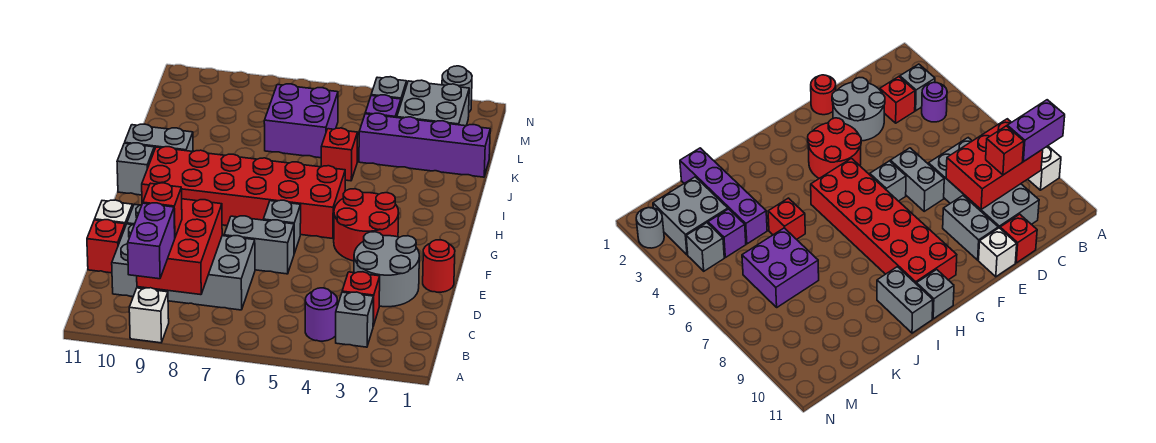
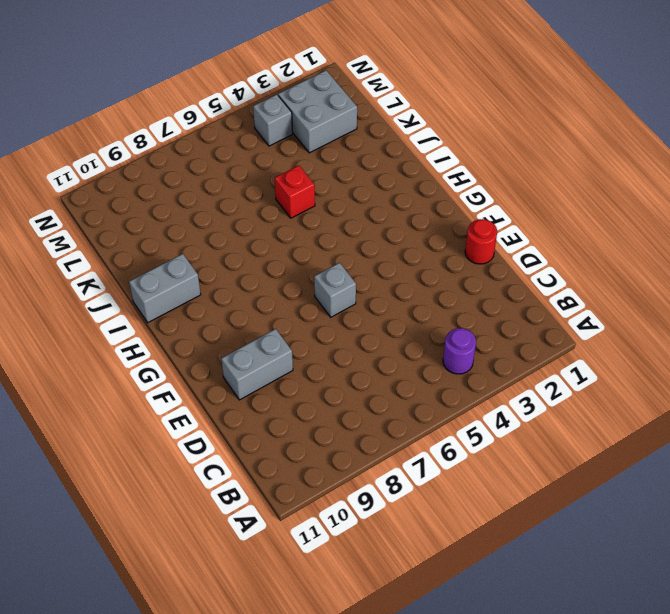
none -> white brick A9 level 1
none -> grey brick B3 level 1
none -> red brick C3 level 1

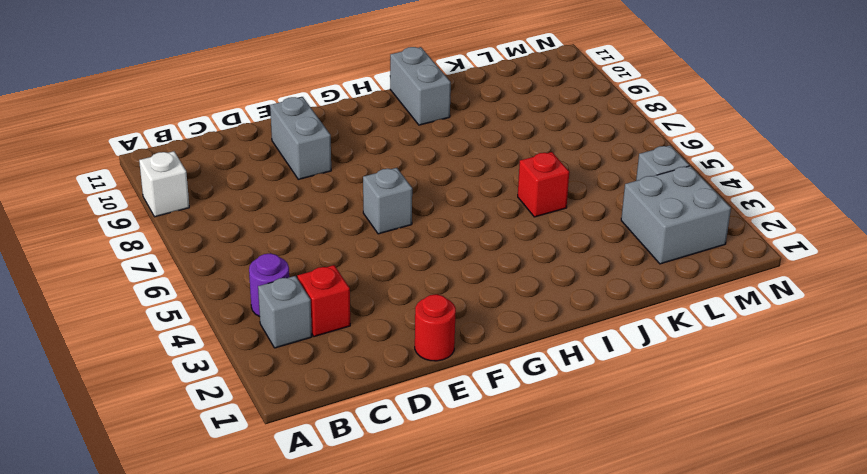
none -> grey brick C7:D10 level 1
none -> grey round brick D2:E3 level 1
none -> red brick D11 level 1

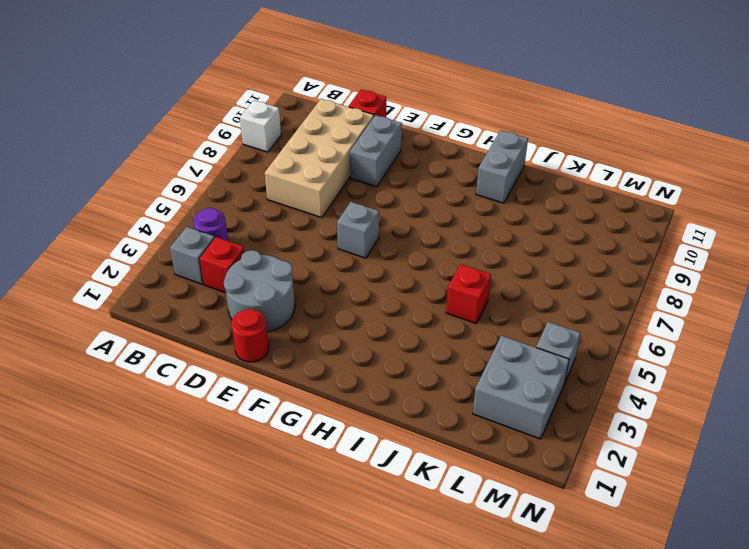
tan brick C7:D10 level 1 -> grey brick C7:D10 level 1
none -> grey brick E6:E7 level 1
none -> white brick E11 level 1
none -> red round brick F3:G4 level 1

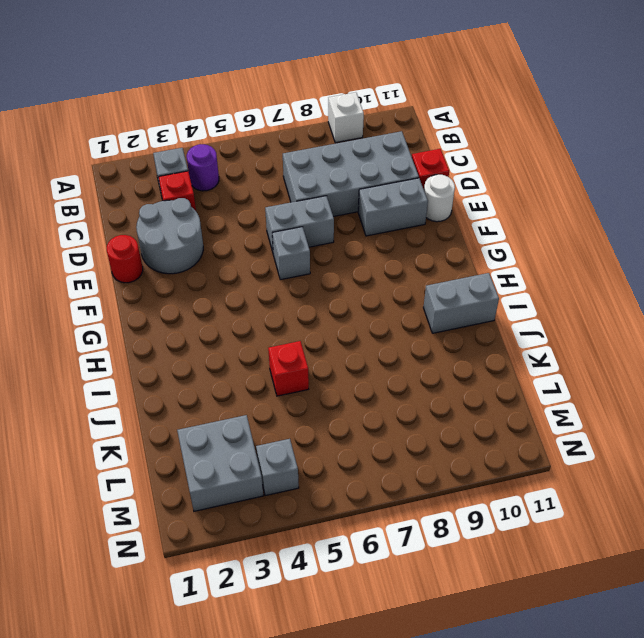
white round brick E11 level 1 -> white brick E11 level 1
none -> red round brick F3:G4 level 1
none -> red brick G5:H10 level 1
none -> grey brick H11 level 1

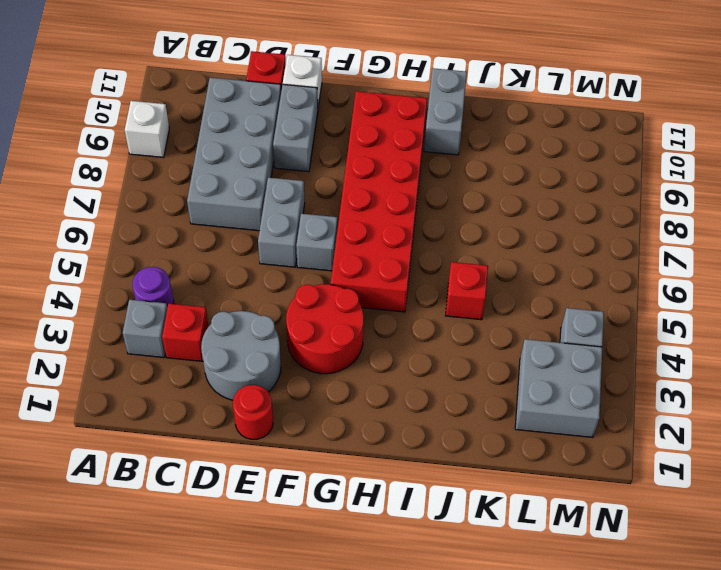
none -> grey brick H11 level 1
none -> purple brick K1:K4 level 1
none -> purple brick K6:L7 level 1

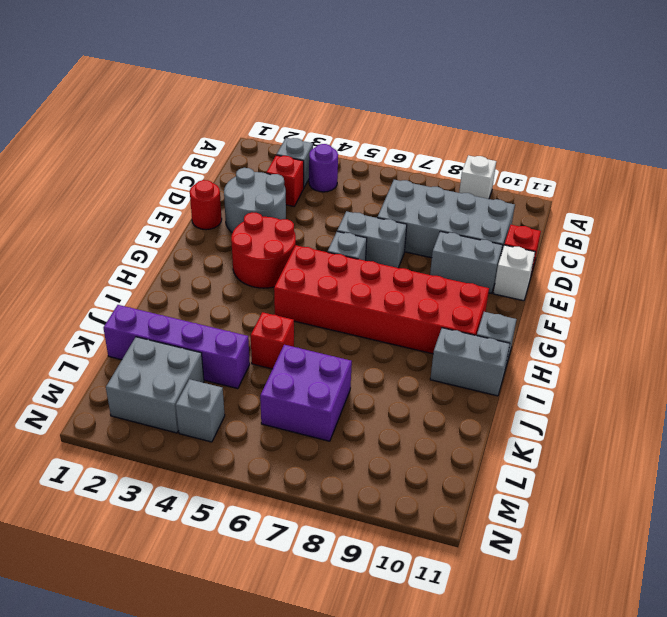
none -> purple brick L4 level 1
none -> grey round brick N2 level 1
none -> red brick B8:D9 level 2

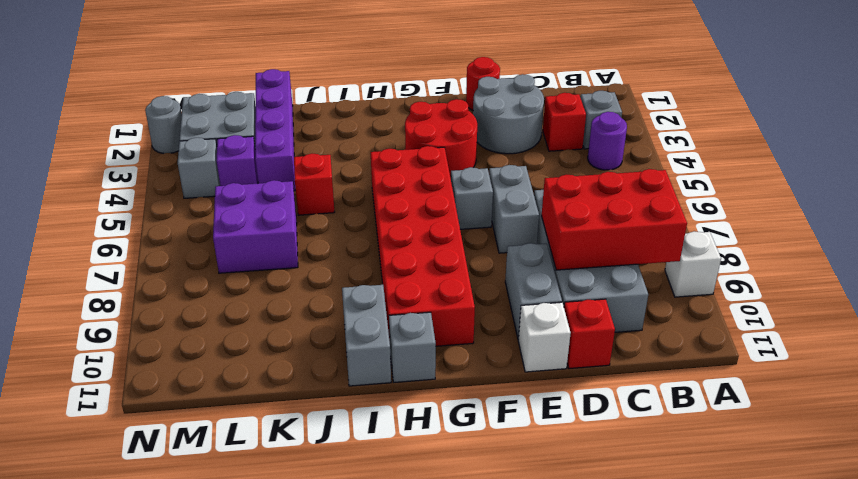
none -> purple brick A9:B9 level 3
none -> red brick C9 level 3

